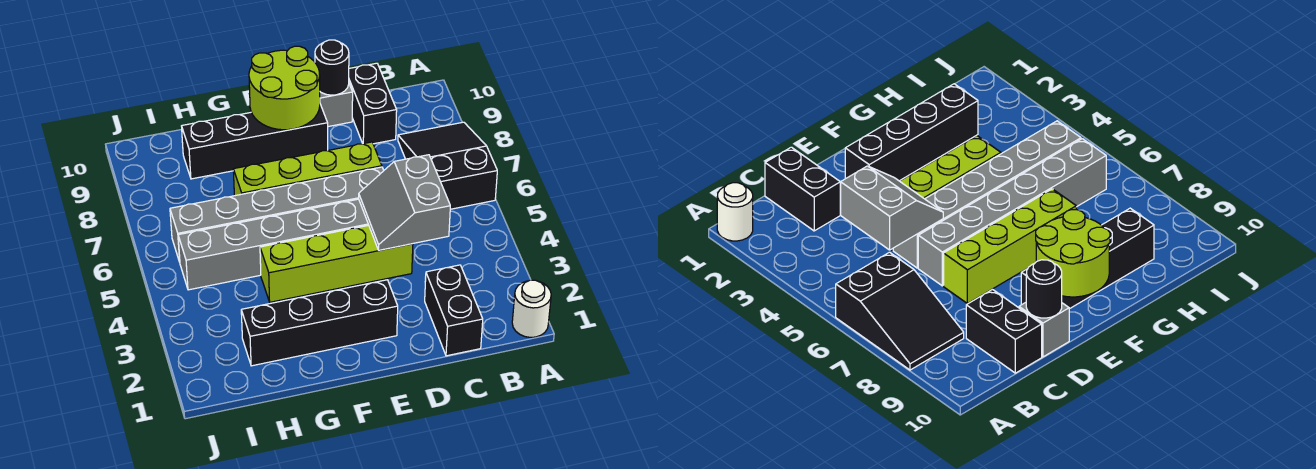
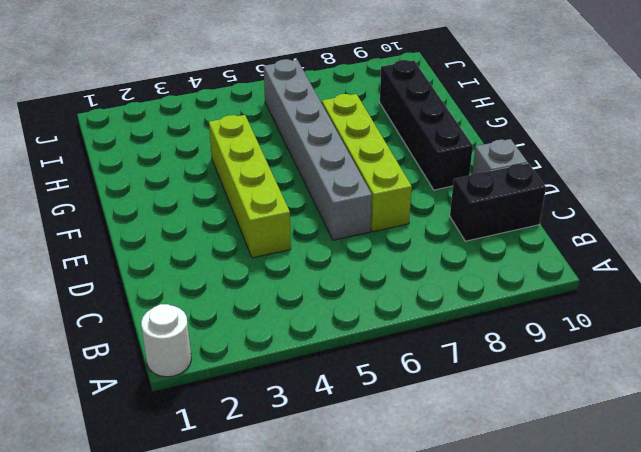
none -> black slope A6:B8 level 1 top 6
none -> black brick C1:C2 level 1
none -> grey brick D5:I5 level 1

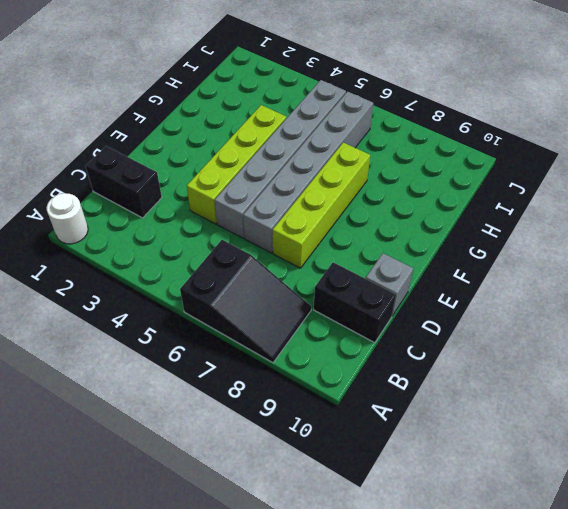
none -> black brick E2:H2 level 1
none -> black brick E9:H9 level 1
none -> grey slope C4:D5 level 2 top C

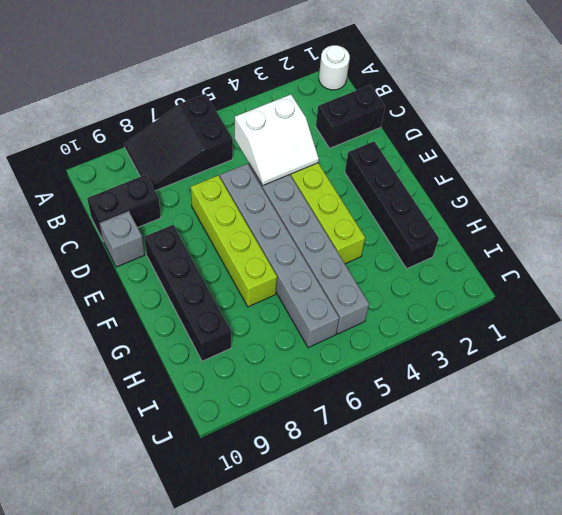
white slope C4:D5 level 2 top C -> grey slope C4:D5 level 2 top C
none -> black round brick D10 level 2
none -> lime round brick E9:F10 level 2

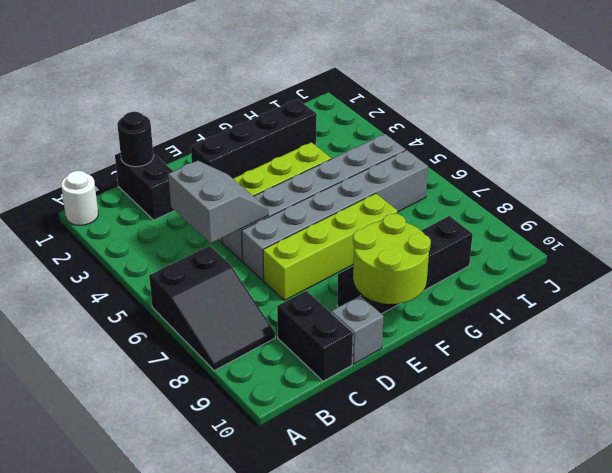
black round brick C1 level 2 -> black round brick D10 level 2

